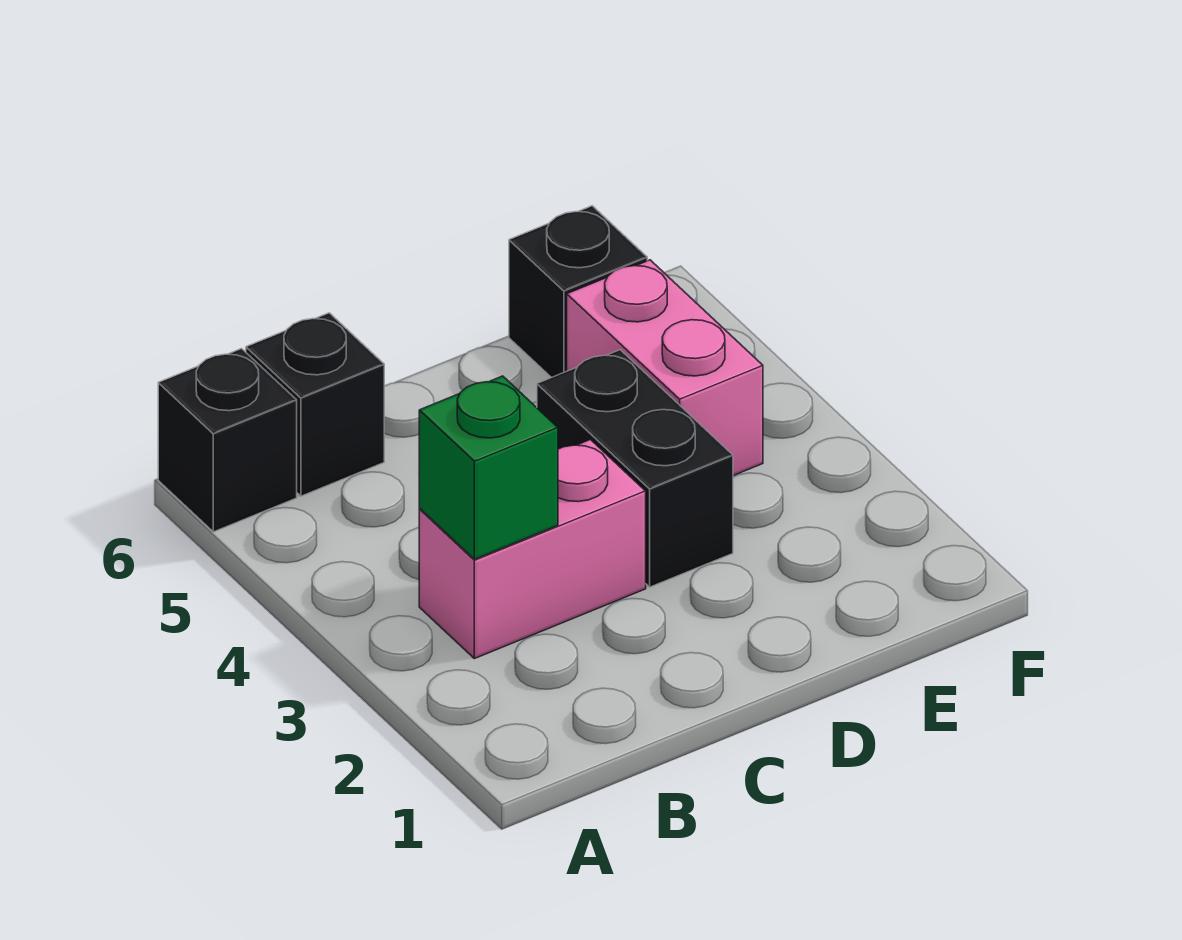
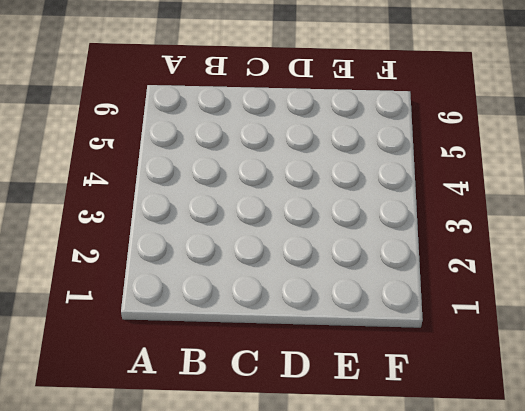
none -> black brick A6 level 1
none -> pink brick B3:C3 level 1

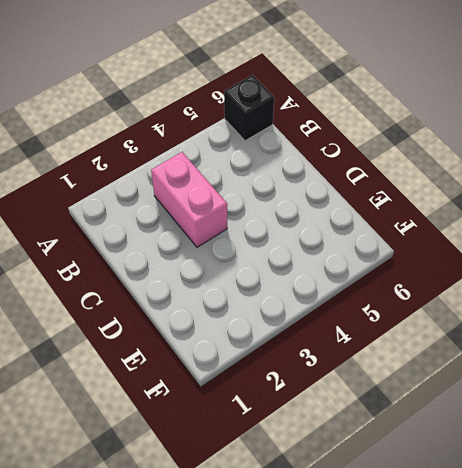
none -> black brick B6 level 1
none -> black brick D3:D4 level 1

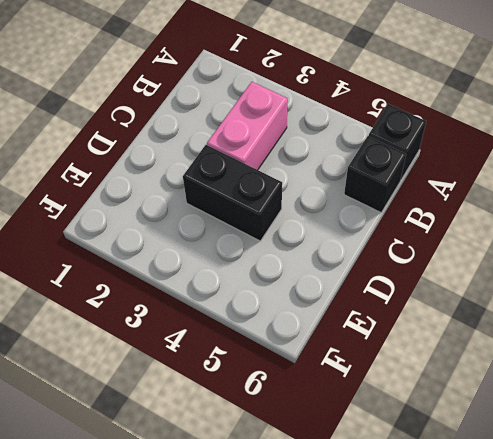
none -> pink brick E4:E5 level 1
none -> black brick E6 level 1

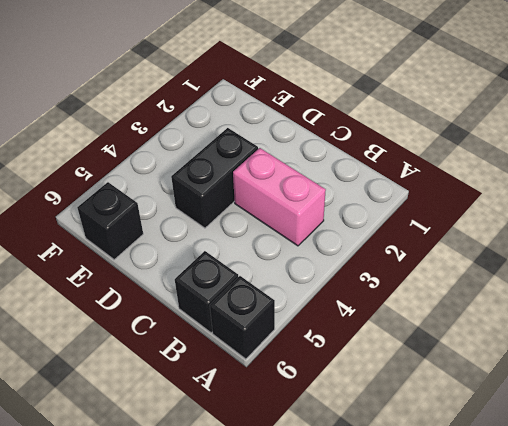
none -> pink brick E4:E5 level 1
none -> green brick B3 level 2

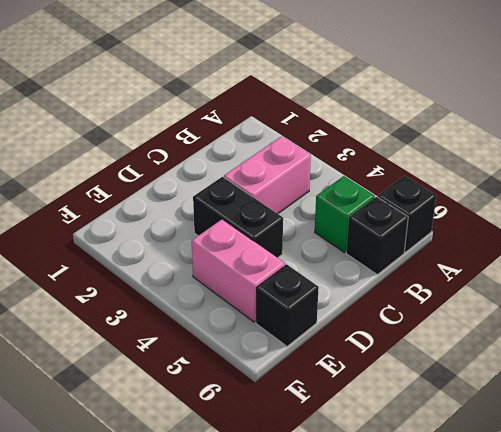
green brick B5 level 1 -> green brick B3 level 2

